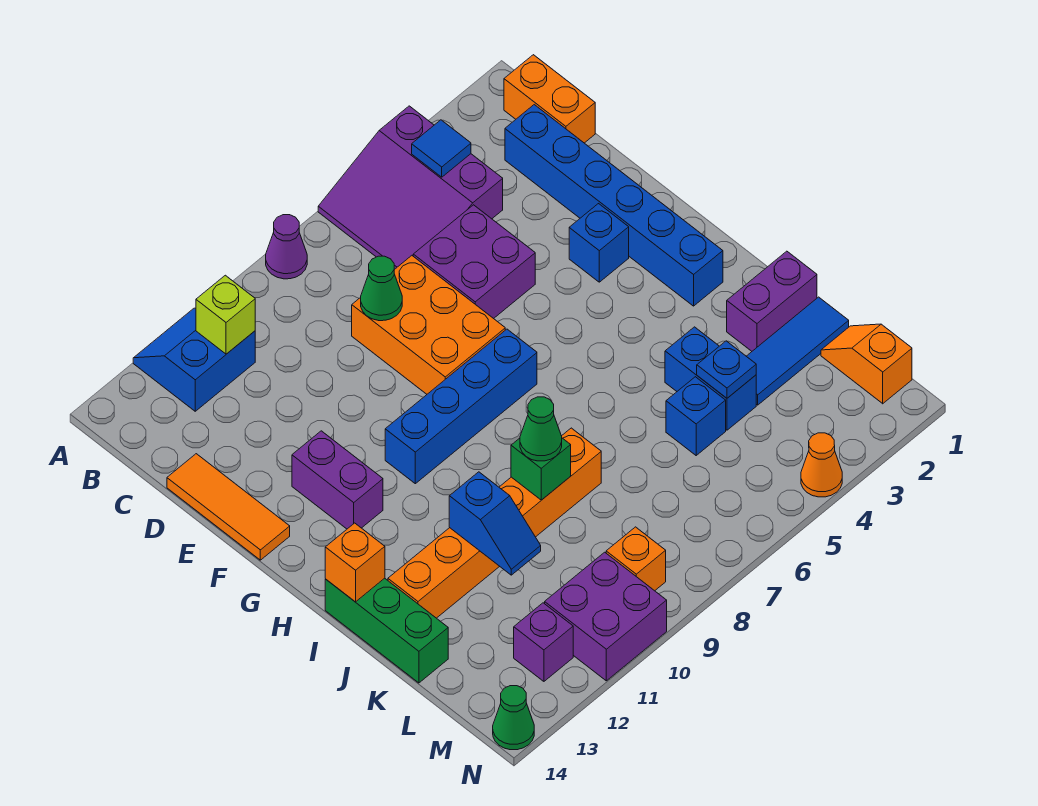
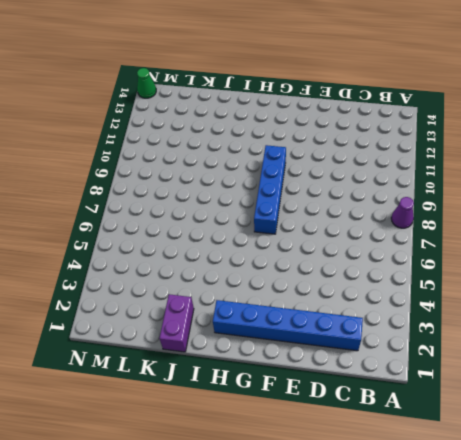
none -> purple slope A4:C6 level 1 top 4
none -> blue slope A11:B12 level 1 top B
none -> orange brick B1:C1 level 1
none -> purple brick D5:E6 level 1

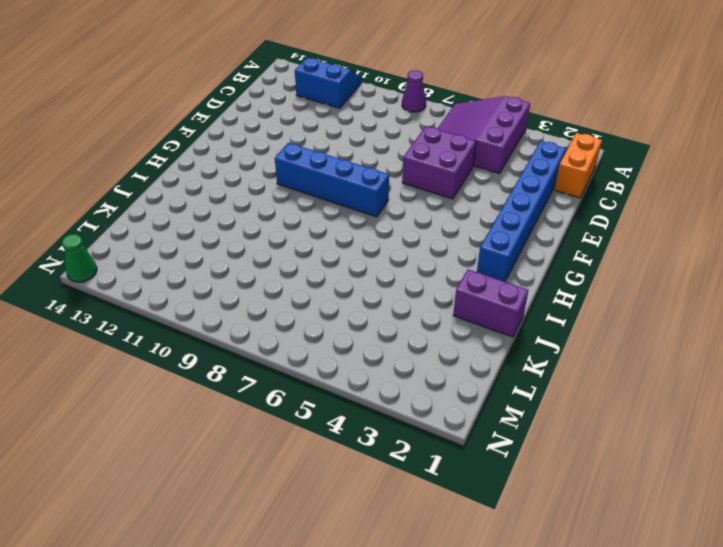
none -> orange brick D7:F8 level 1
none -> orange tile D14:F14 level 1
none -> blue brick F3 level 1
none -> purple brick F12:G12 level 1

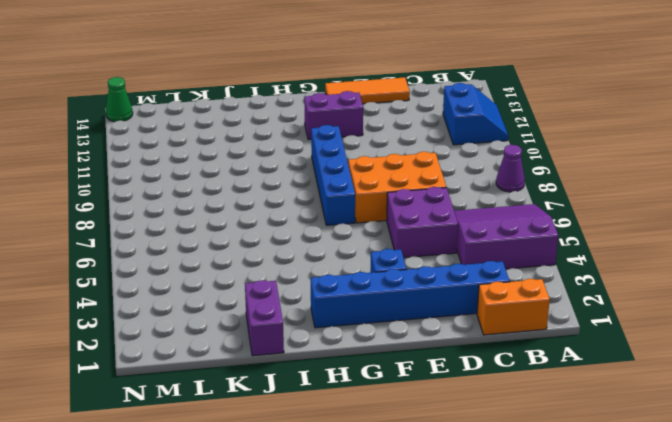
none -> green brick I14:K14 level 1
none -> blue brick J4:K4 level 1
none -> orange brick J8:J13 level 1
none -> blue tile K1:K3 level 1

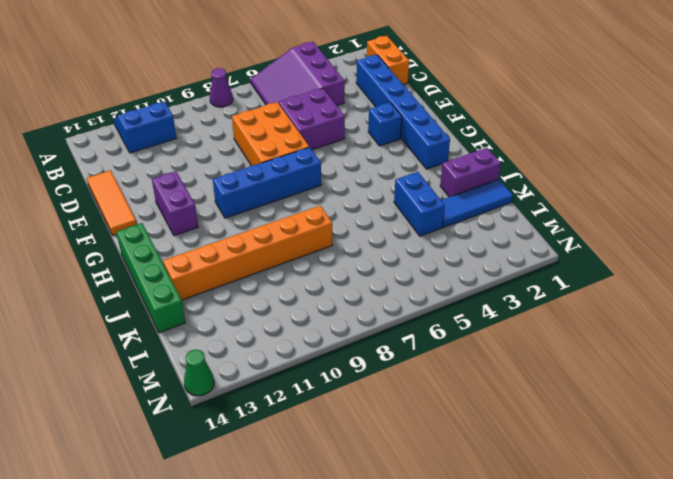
green brick H14:K14 level 1 -> green brick I14:K14 level 1
none -> blue brick K5 level 1
none -> orange slope L1:M1 level 1 top M
none -> orange brick M9 level 1
none -> purple brick M10:N11 level 1

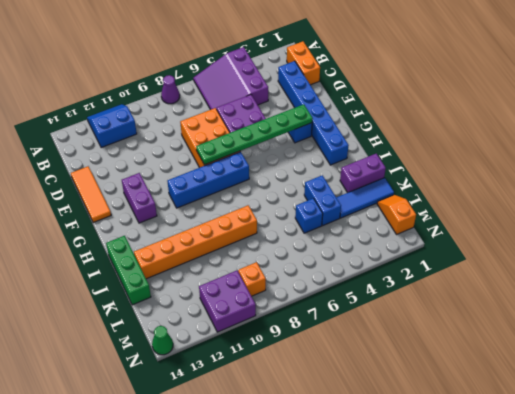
green plate F3:F8 level 2 -> none
none -> purple brick M12 level 1
none -> orange cone N4 level 1
none -> blue tile B4 level 2
none -> lime brick B11 level 2

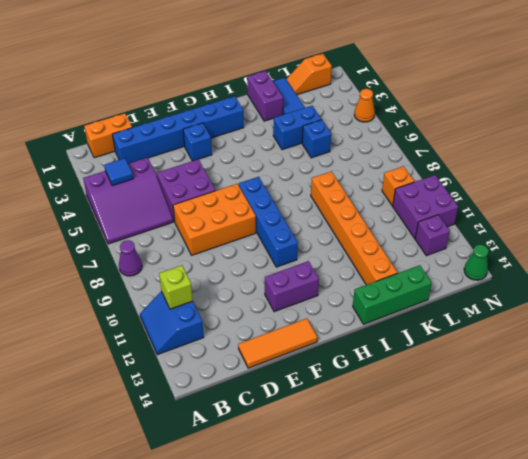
none -> green cone D8 level 2
none -> orange brick I14 level 2
none -> green brick J9 level 2
none -> blue slope J11:K11 level 2 top J

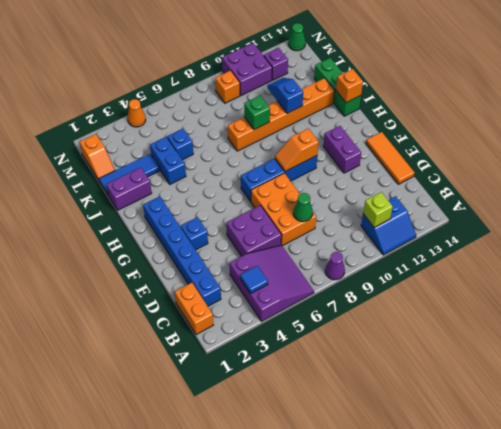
orange slope G9:G10 level 2 top 10 -> none
none -> blue plate K4 level 2
none -> green cone J9 level 3

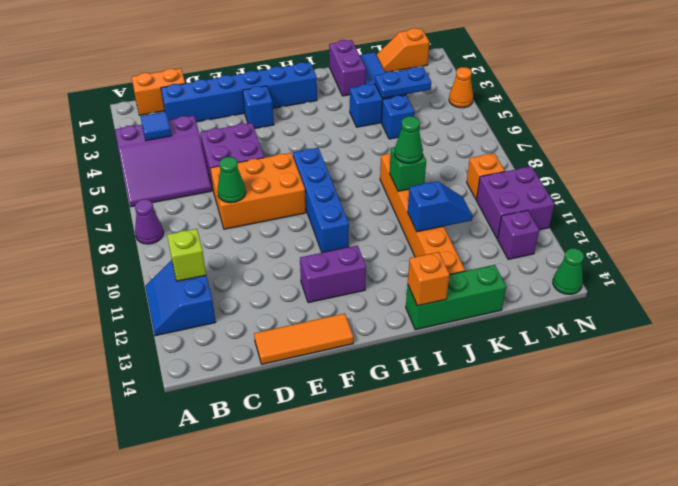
blue plate K4:L4 level 2 -> blue plate K4 level 2

